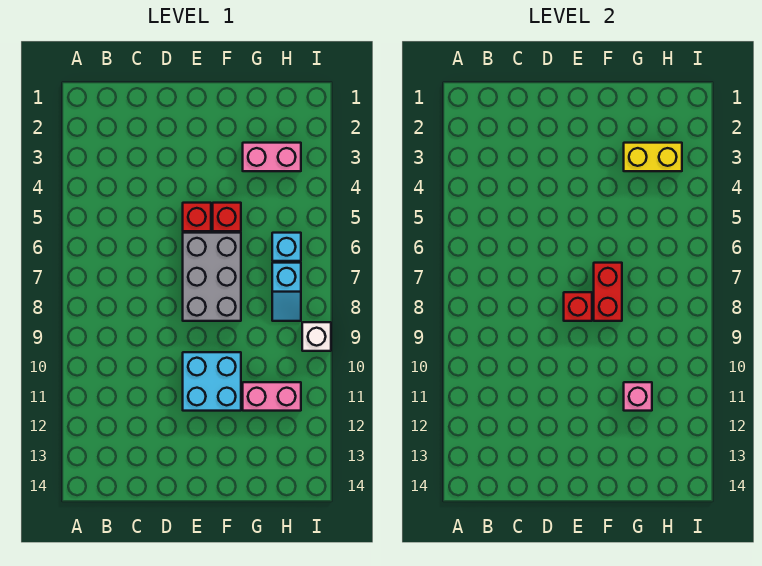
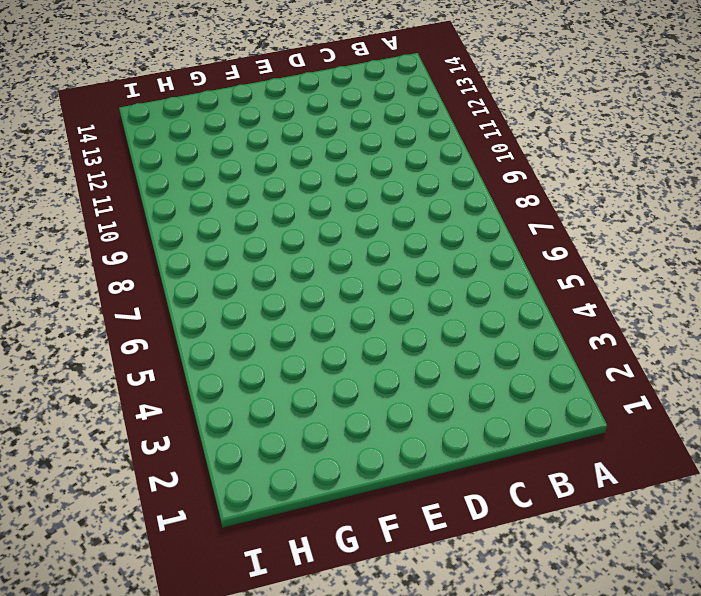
none -> red brick E5 level 1
none -> grey brick E6:F8 level 1
none -> cyan brick E10:F11 level 1

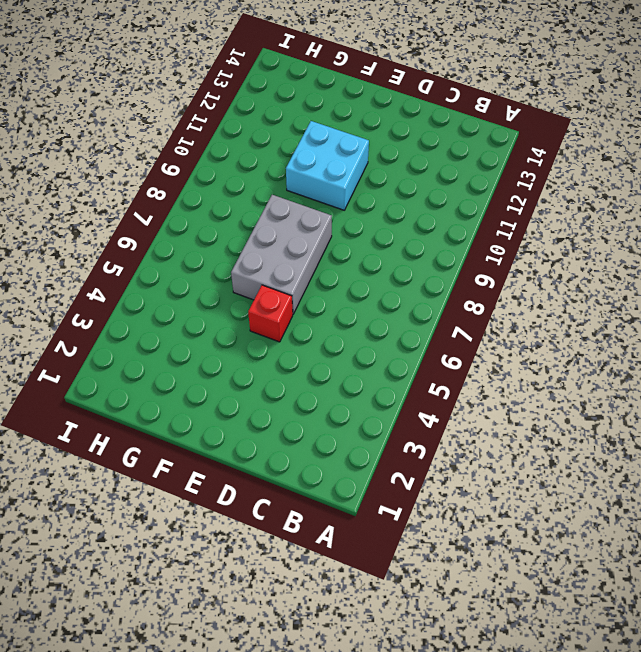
none -> red brick F5 level 1
none -> pink brick G3:H3 level 1
none -> pink brick G11:H11 level 1

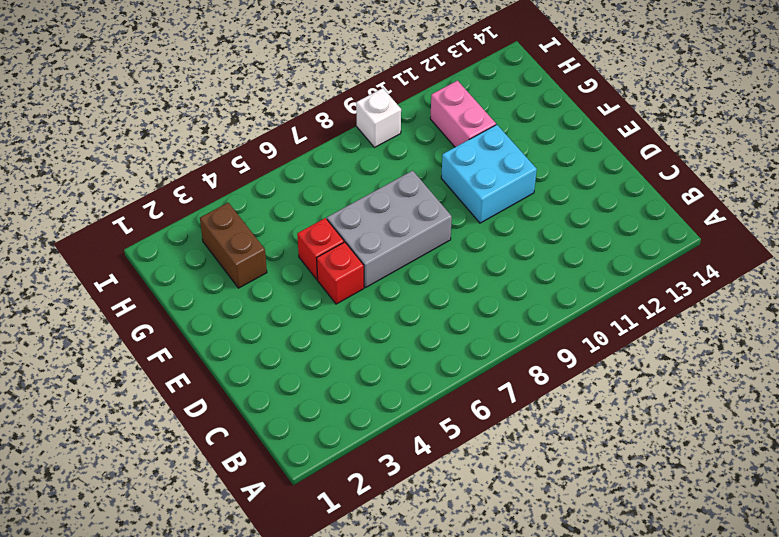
brown brick G3:H3 level 1 -> pink brick G3:H3 level 1
none -> cyan brick H6 level 1
none -> cyan slope H7:H8 level 1 top 7
none -> red brick E8 level 2

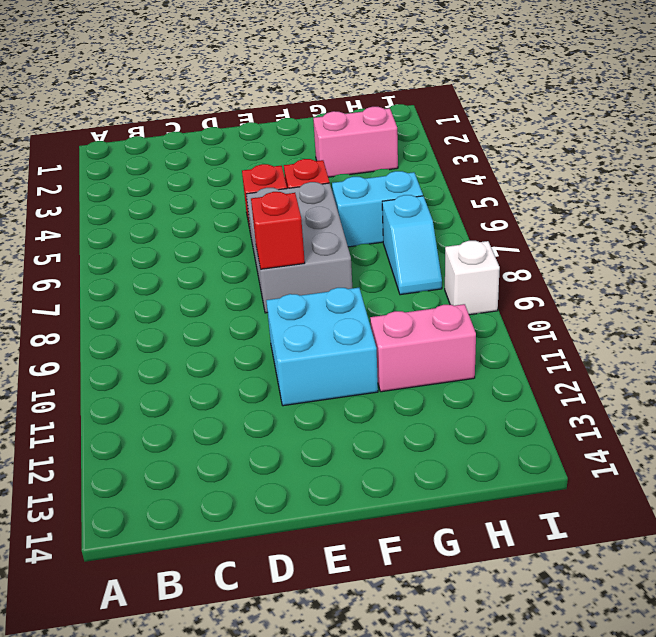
cyan brick G6:H6 level 1 -> cyan brick H6 level 1
none -> red brick F7:F8 level 2
none -> yellow brick G3:H3 level 2
none -> pink brick G11 level 2

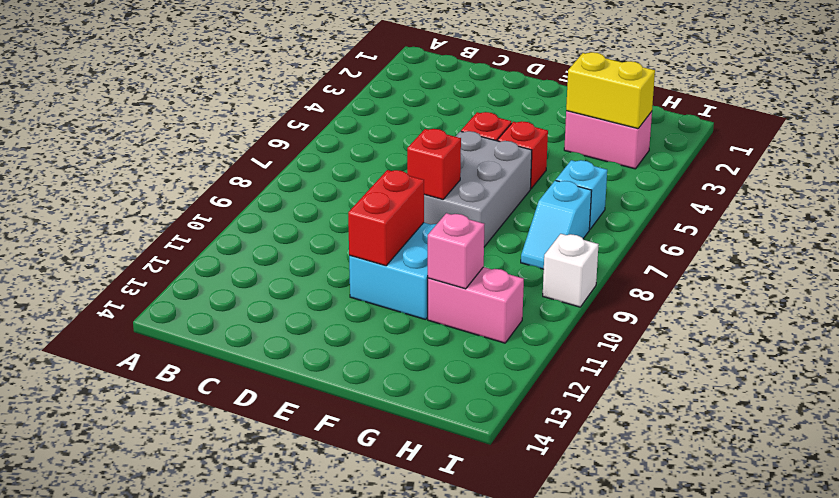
red brick E10:E11 level 2 -> red brick F7:F8 level 2

